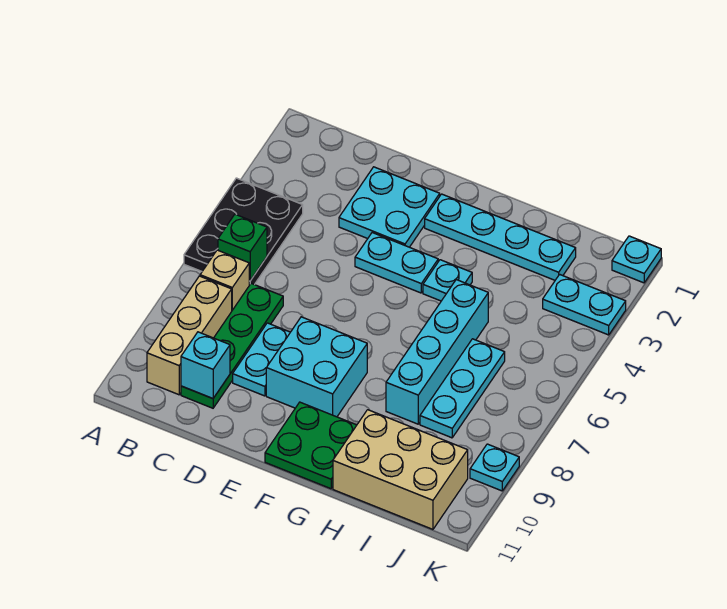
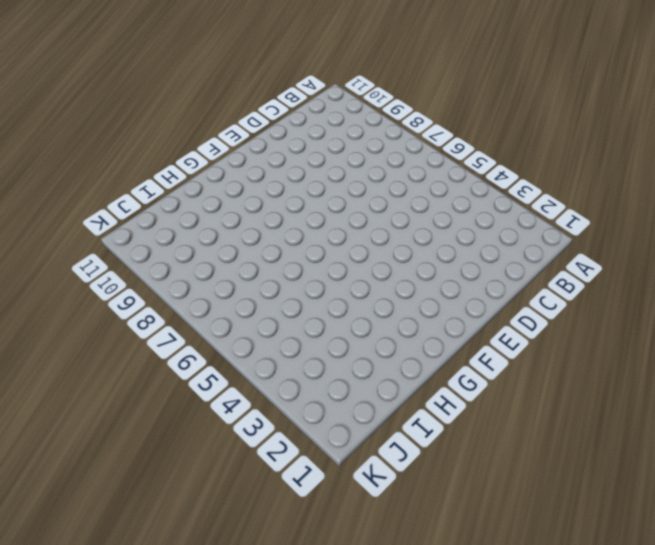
none -> black plate A4:B6 level 1
none -> tan brick B7 level 1
none -> tan brick B8:B10 level 1

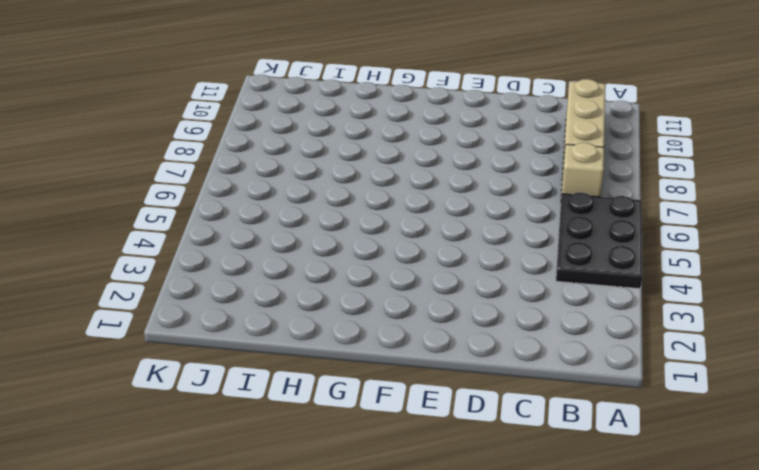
none -> green plate C7:C10 level 1
none -> cyan plate D2:E3 level 1
none -> cyan plate D8:D9 level 1

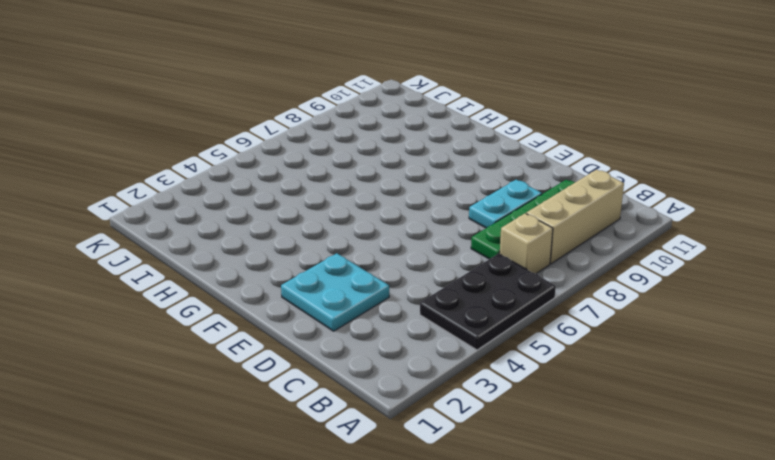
none -> cyan plate E4:F4 level 1
none -> cyan brick E8:F9 level 1
none -> cyan plate F2:I2 level 1

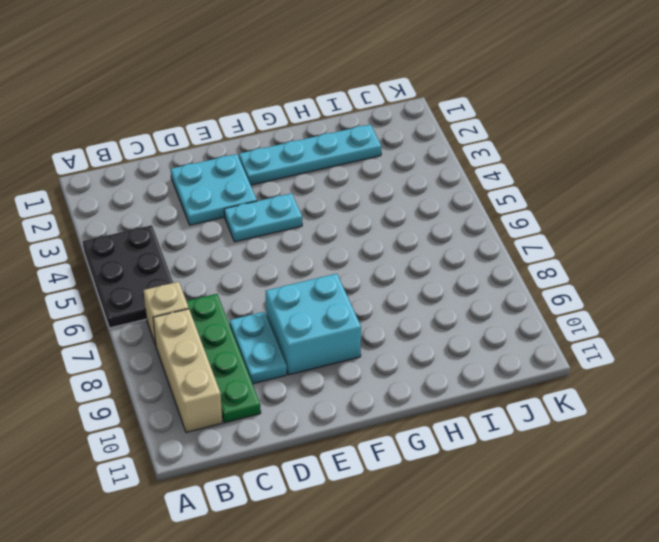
none -> green plate F10:G11 level 1
none -> cyan plate G4 level 1
none -> cyan brick H5:H8 level 1

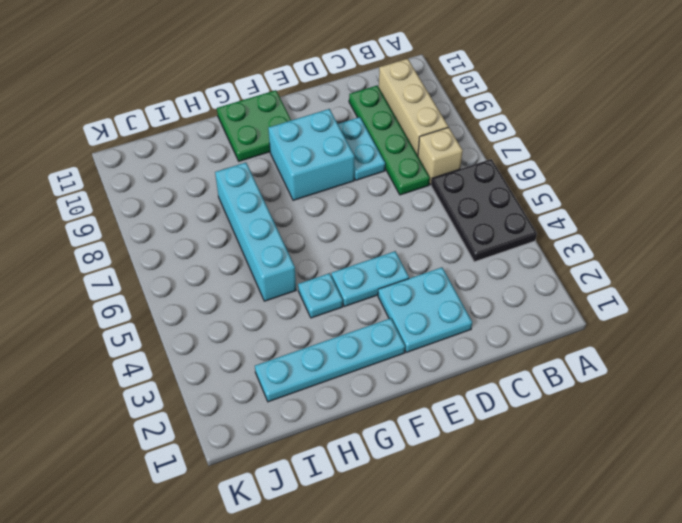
none -> tan brick H10:J11 level 1
none -> cyan plate I6:I8 level 1
none -> cyan plate J3:K3 level 1

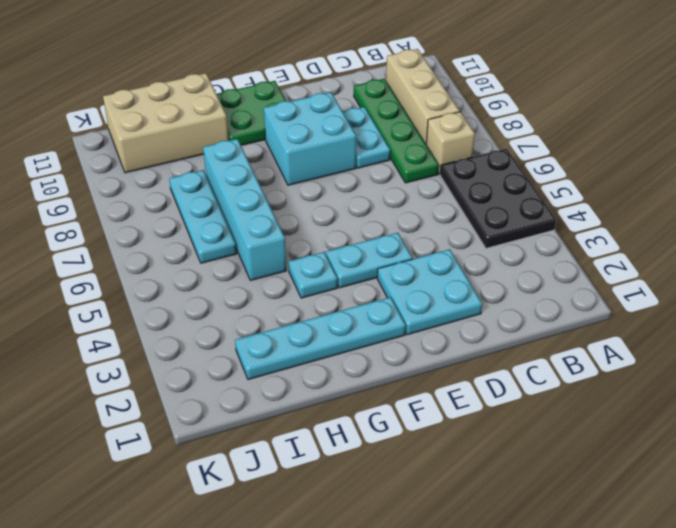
none -> cyan plate J3:K3 level 1
none -> cyan plate K1 level 1
none -> cyan plate K9 level 1

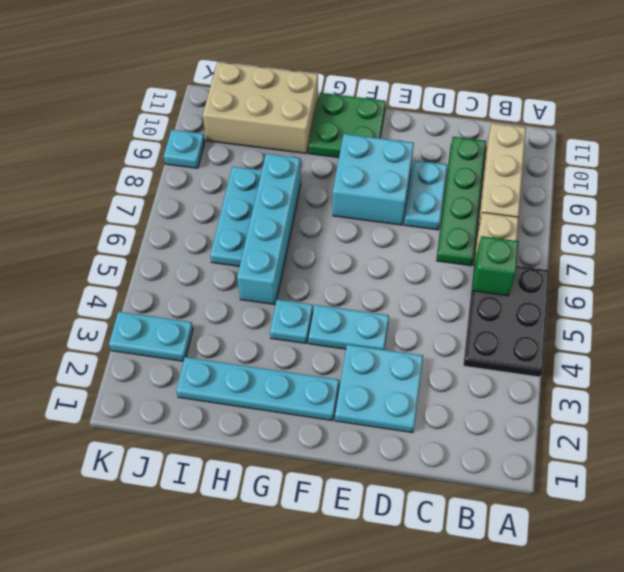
none -> cyan plate K1 level 1
none -> cyan brick C10 level 2

